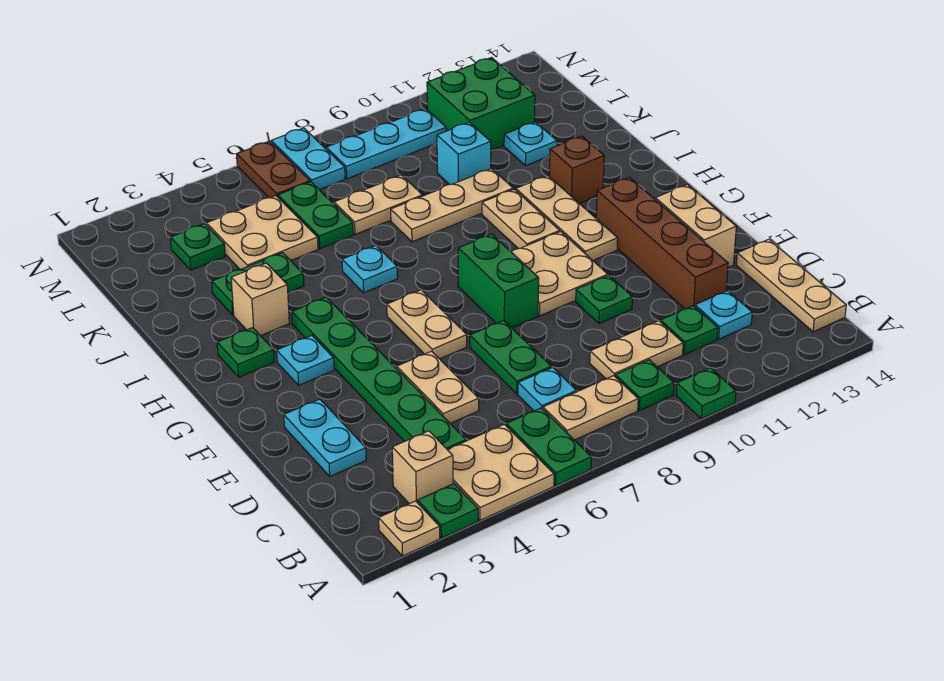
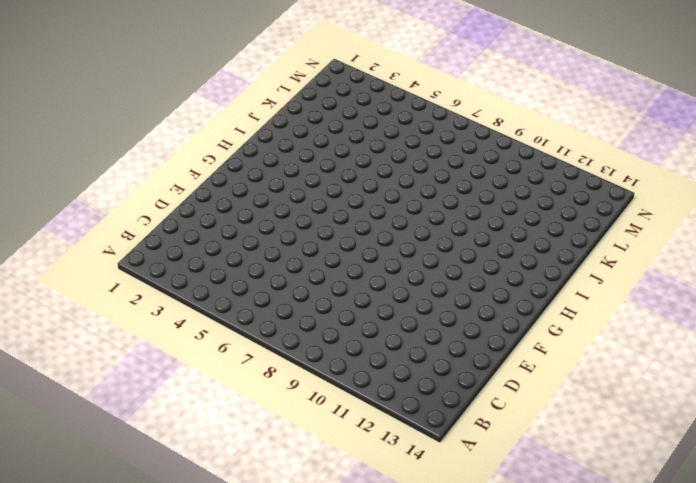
none -> tan plate A2 level 1
none -> green plate A3 level 1
none -> tan plate A4:B5 level 1
none -> green plate A6:B6 level 1

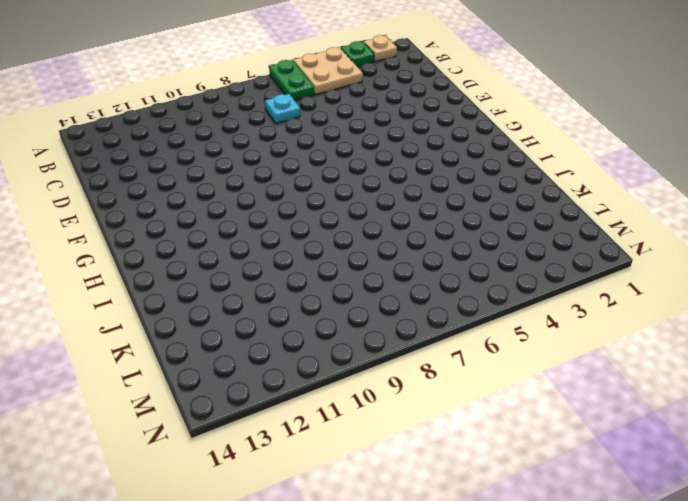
none -> green plate A10 level 1
none -> tan brick B3 level 1
none -> tan plate B7:B8 level 1
none -> green plate B9 level 1

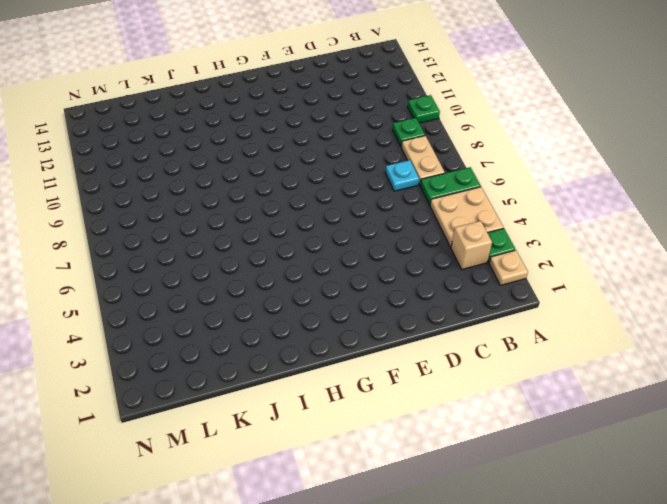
none -> tan plate B14:D14 level 1
none -> green plate C4:H4 level 1
none -> tan plate C9:C10 level 1
none -> green plate C11 level 1

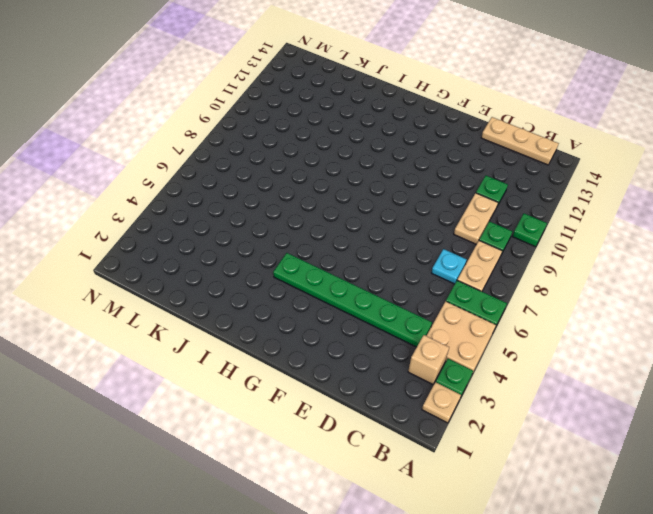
none -> cyan plate C12 level 1
none -> cyan plate D2:E2 level 1
none -> tan plate D5:E5 level 1
none -> green plate D7:E7 level 1

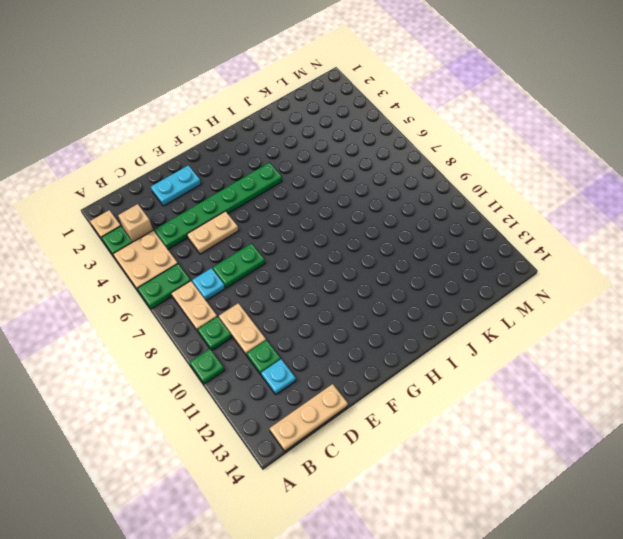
none -> brown brick D12:G12 level 1
none -> green plate E10 level 1
none -> tan brick E13:F13 level 1
none -> tan plate F6:G6 level 1

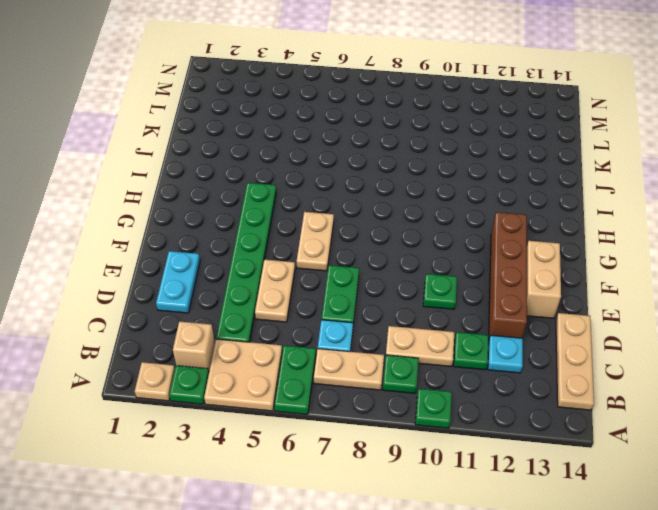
none -> green brick F8:G8 level 1
none -> tan plate F9:G10 level 1
none -> cyan plate G3 level 1
none -> tan plate G11:I11 level 1

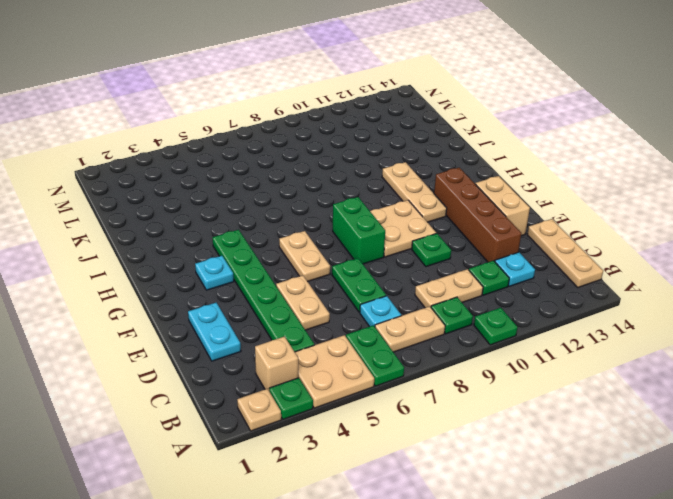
none -> green plate H2 level 1
none -> tan plate H10:I10 level 1
none -> tan brick I3 level 1
none -> cyan plate I6 level 1

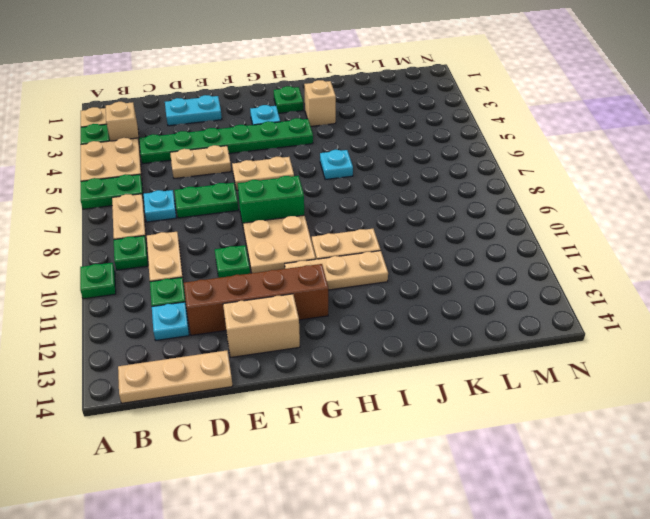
none -> brown brick I12 level 1
none -> green plate J3:J4 level 1
none -> tan plate J8:J10 level 1
none -> tan plate K4:L5 level 1

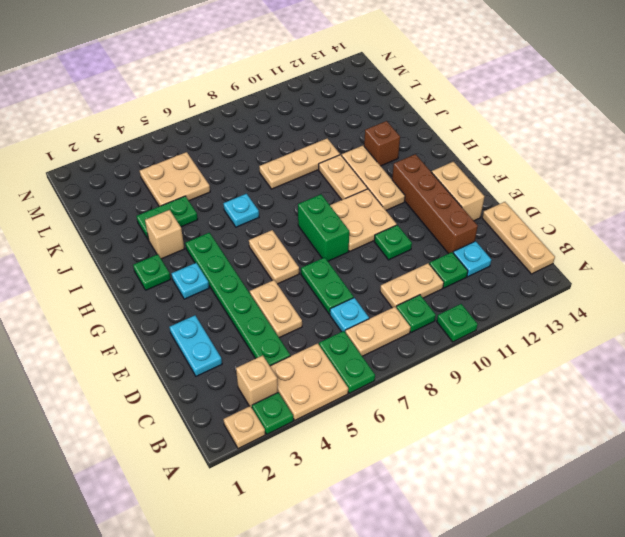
none -> green plate K6:L6 level 1
none -> tan plate K7:K8 level 1
none -> cyan brick K10 level 1
none -> cyan plate K12 level 1

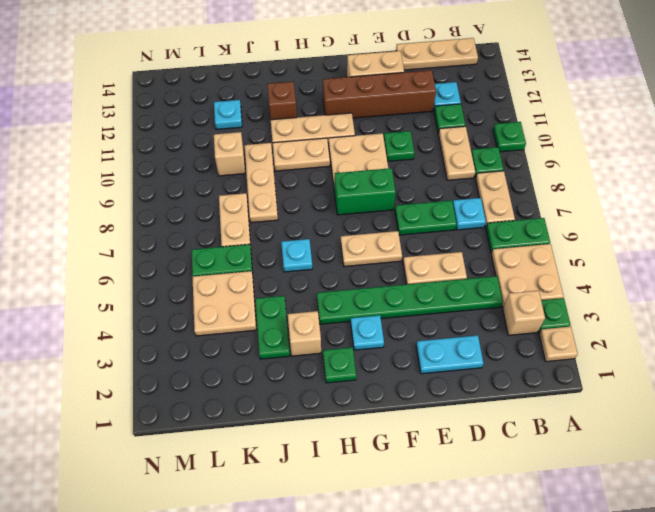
tan brick K10 level 1 -> cyan brick K10 level 1
none -> green plate L3 level 1
none -> green brick L11:M12 level 1
none -> brown plate M6:N6 level 1
none -> cyan plate M7:N7 level 1

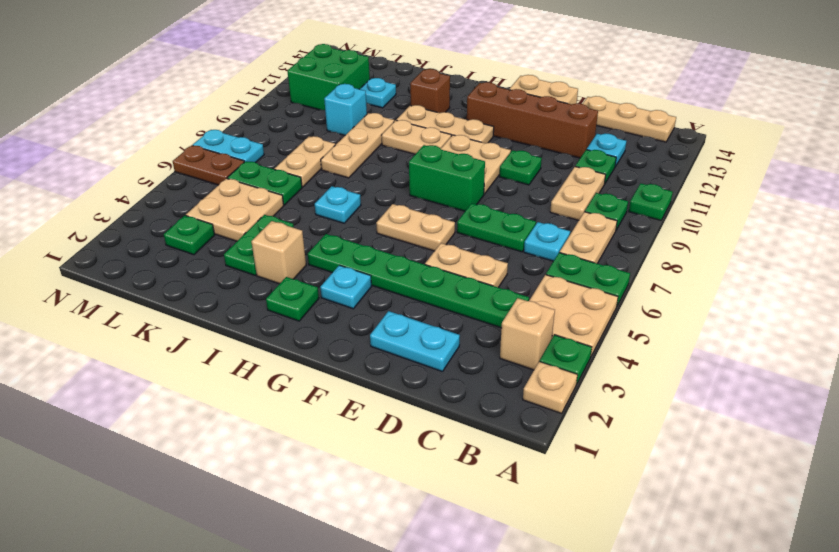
none -> cyan plate M8:M10 level 1

